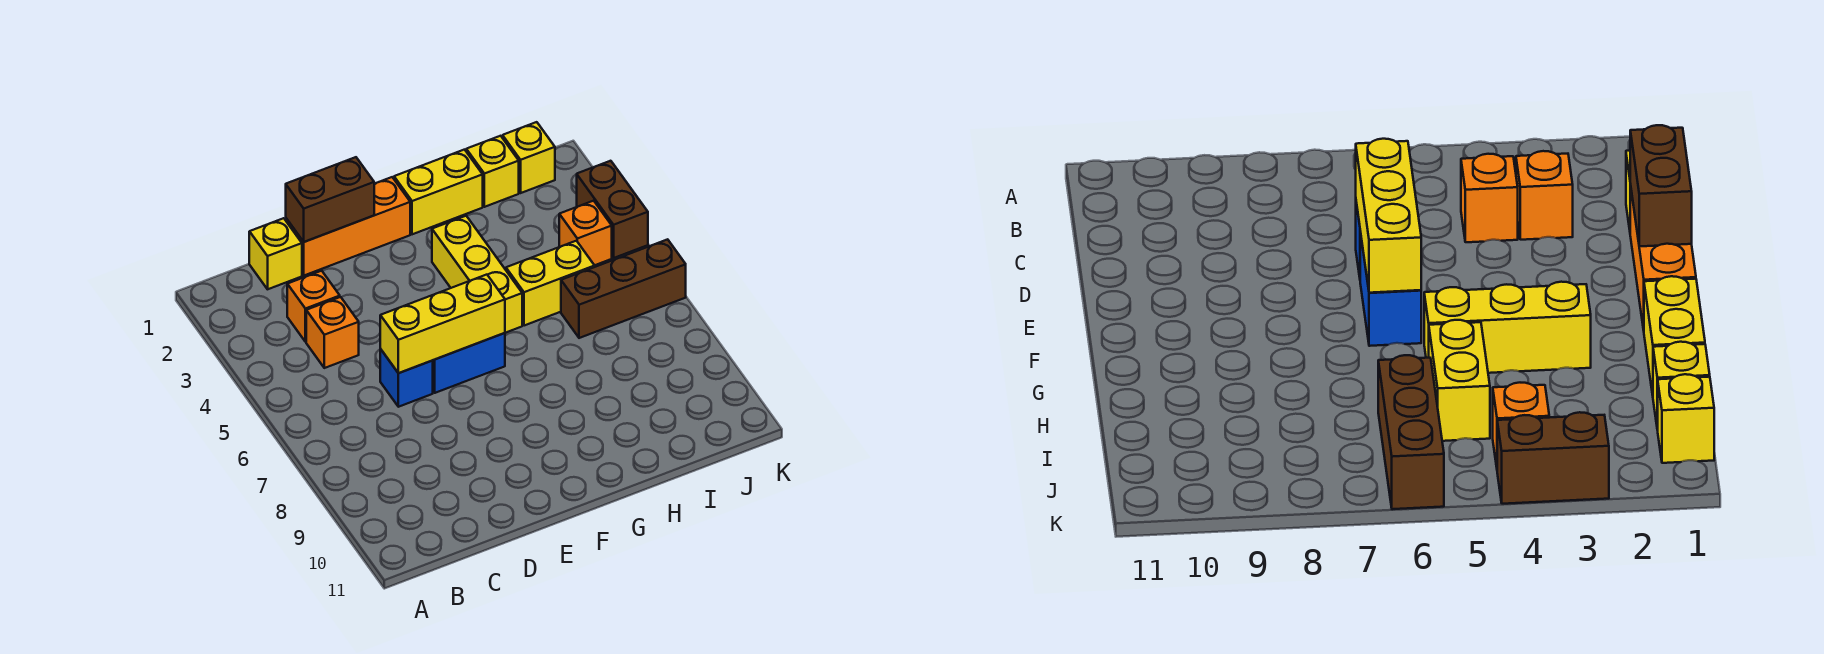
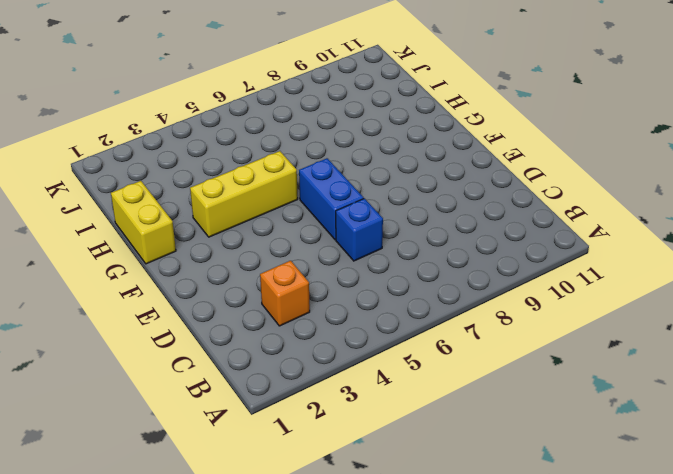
none -> yellow brick C1 level 1
none -> orange brick C4 level 1
none -> orange brick D1:F1 level 1

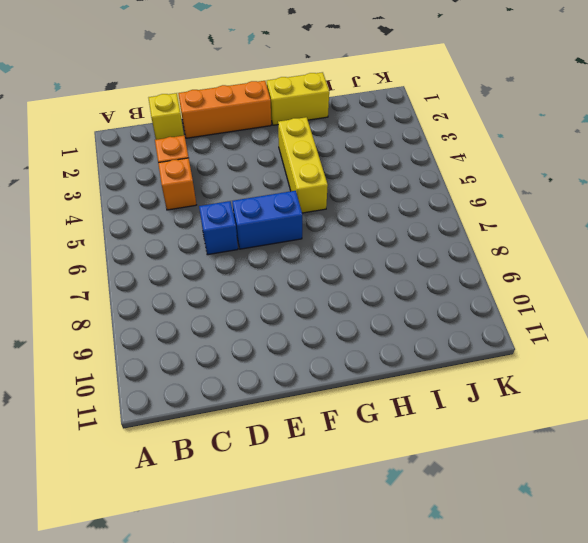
none -> yellow brick H5:I5 level 1
none -> yellow brick I1 level 1
none -> brown brick I6:K6 level 1

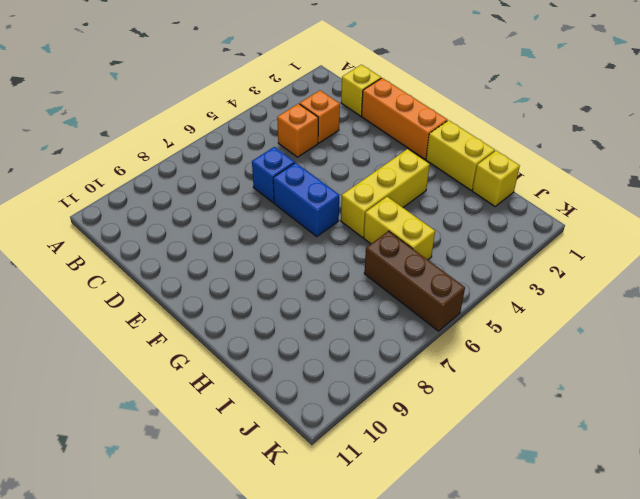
none -> yellow brick J1 level 1
none -> orange brick J4 level 1
none -> brown brick K3:K4 level 1

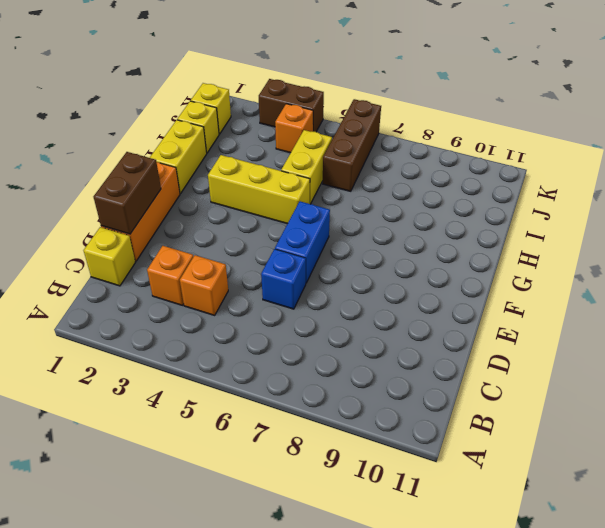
none -> yellow brick D6:F6 level 2

